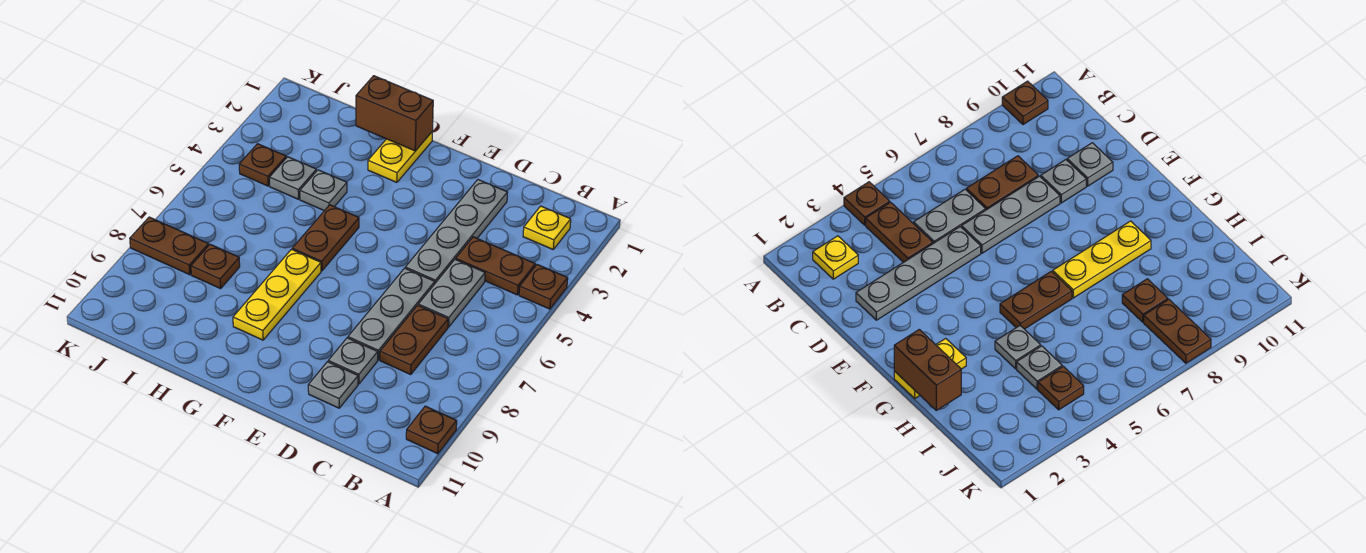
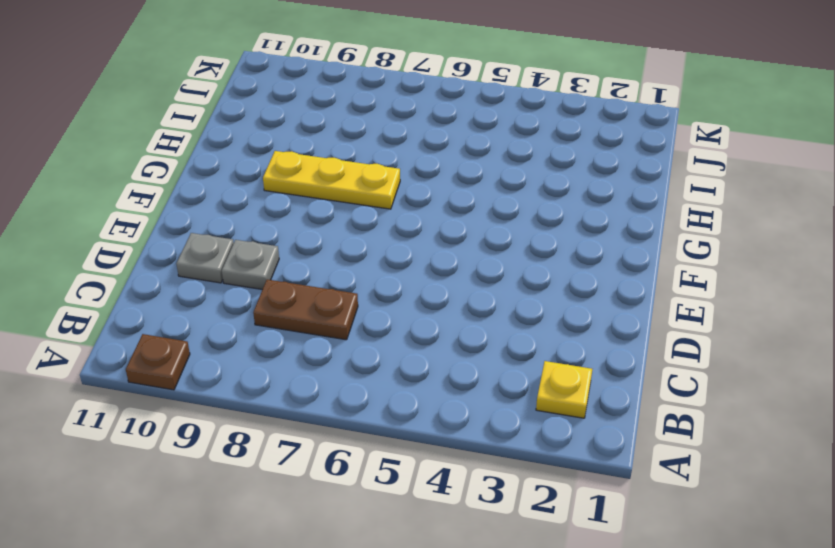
none -> brown plate A4 level 1
none -> brown plate B4:C4 level 1
none -> grey plate C5:C6 level 1

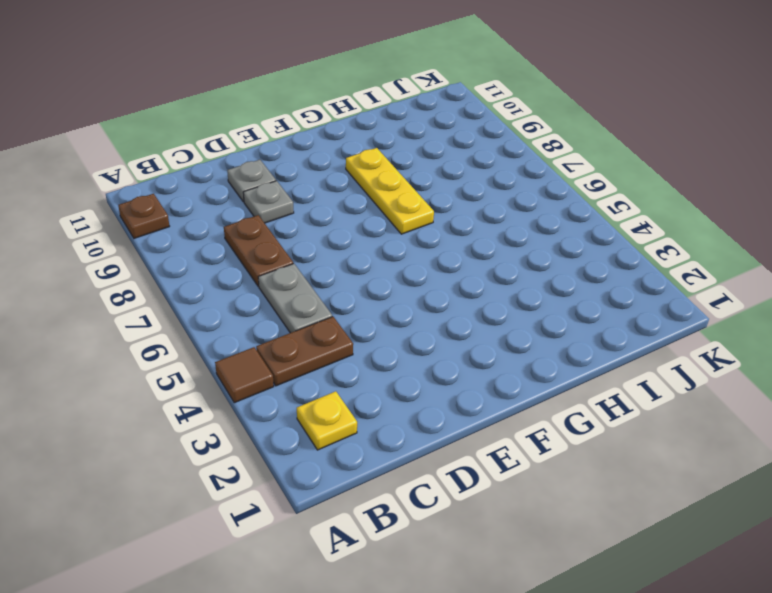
brown tile A4 level 1 -> brown plate A4 level 1
none -> grey plate D2:D5 level 1
none -> grey plate D6:D8 level 1
none -> yellow plate G1:G2 level 1

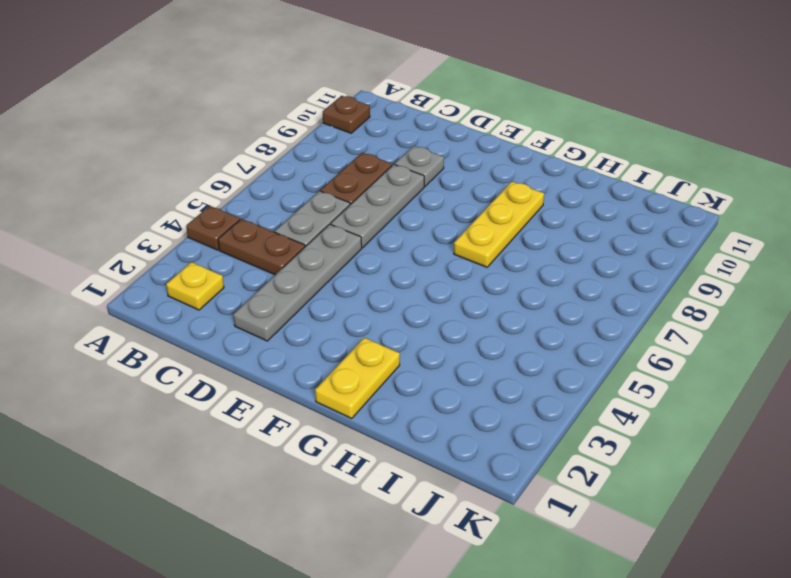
none -> grey plate D10 level 1
none -> brown plate G5:G6 level 1
none -> grey plate H4 level 1

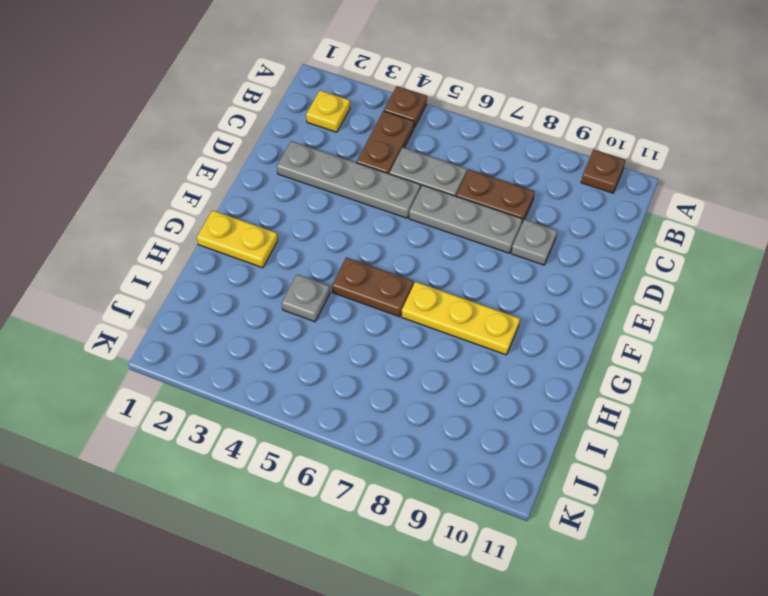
none -> grey plate D10 level 1
none -> grey plate I4 level 1
none -> brown plate I8 level 1

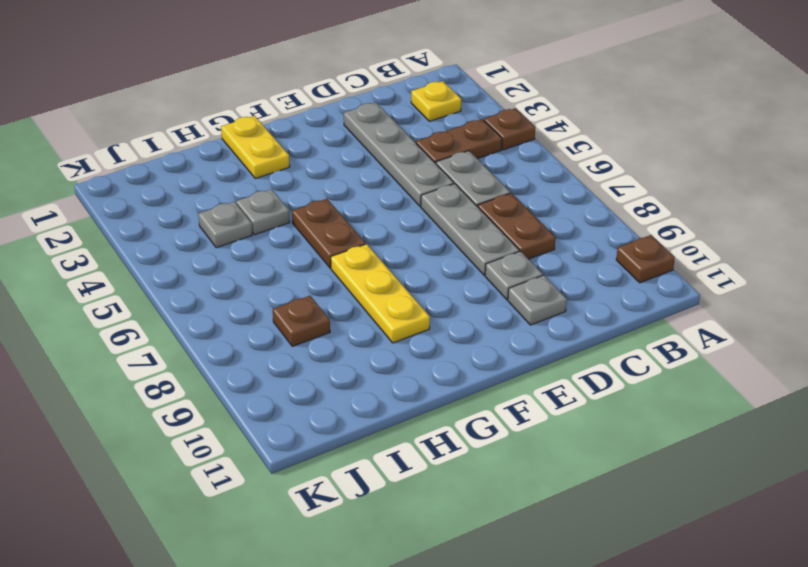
none -> brown plate J4 level 1
none -> brown plate J8:K8 level 1
none -> brown brick G1:H1 level 2

